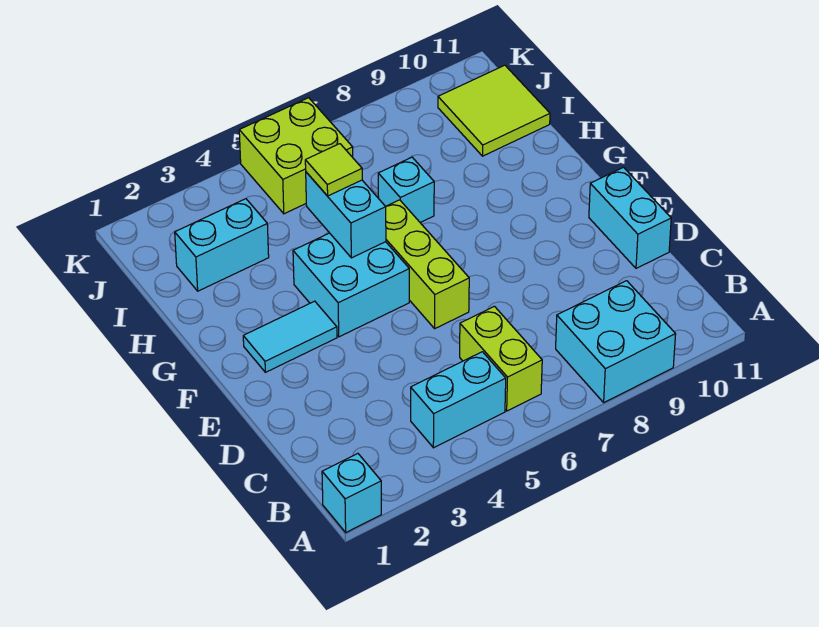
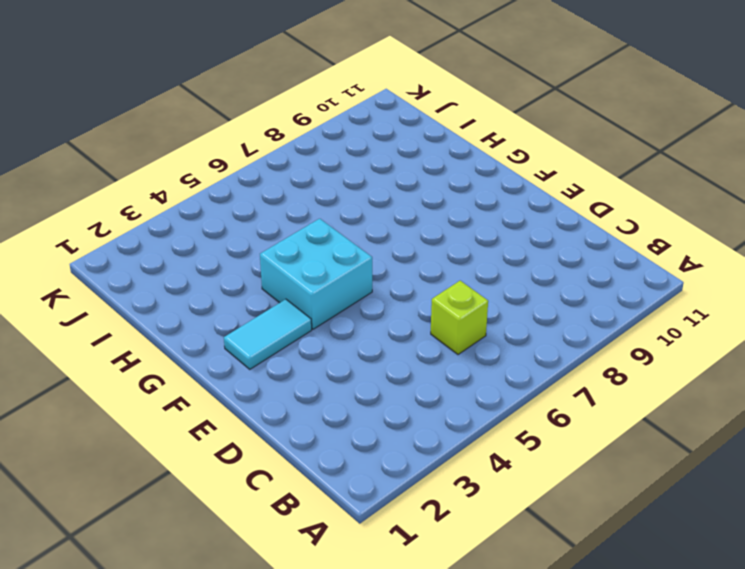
lime brick C6 level 1 -> lime brick B6:C6 level 1
none -> cyan brick A1 level 1
none -> cyan brick A8:B9 level 1
none -> cyan brick B4:B5 level 1

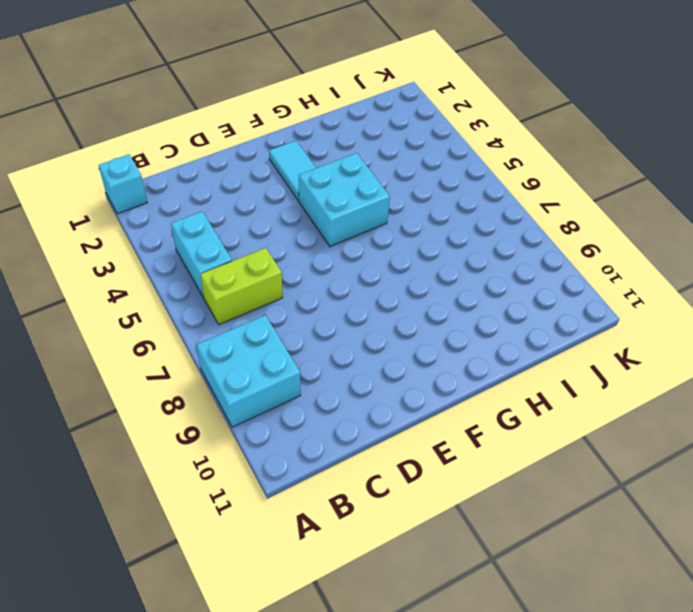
none -> cyan brick D11:E11 level 1
none -> lime brick E6:G6 level 1
none -> cyan brick H7 level 1

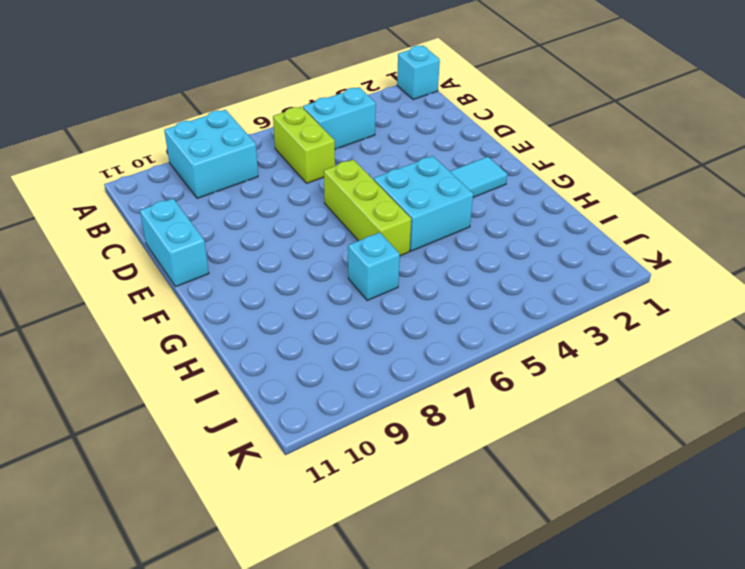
none -> cyan brick I2:I3 level 1
none -> lime tile I10:J11 level 1
none -> lime brick J5:K6 level 1

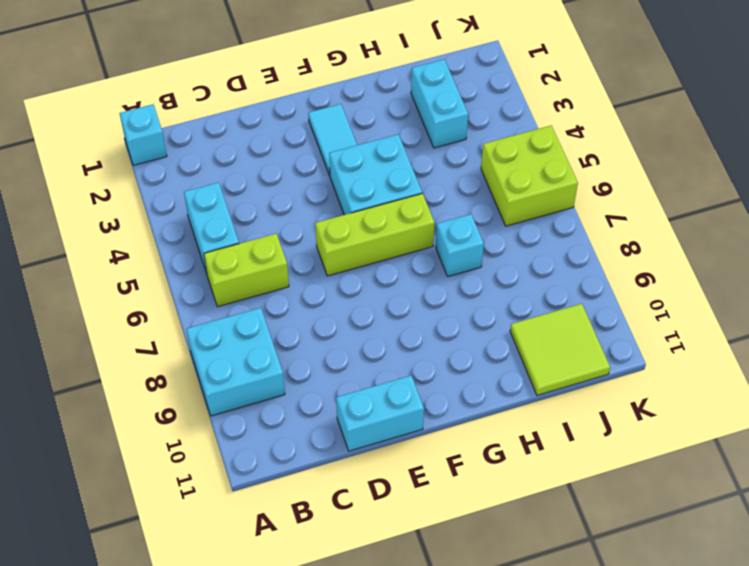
none -> cyan brick G5:H5 level 2
none -> lime tile H5 level 3

